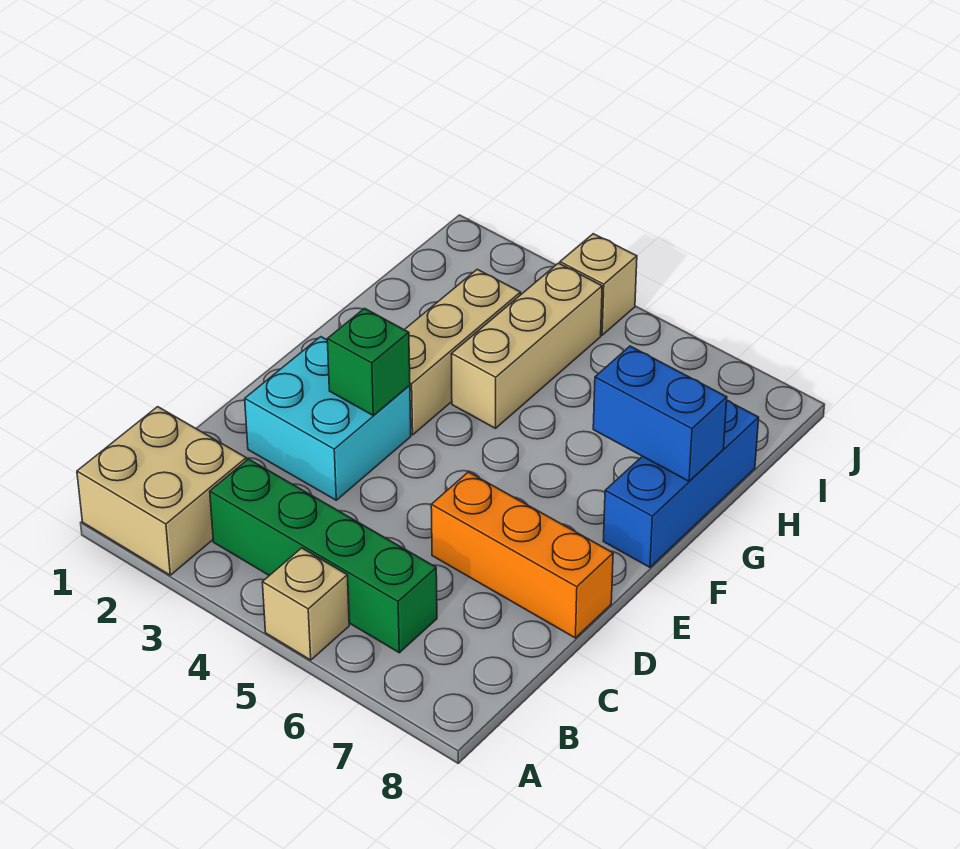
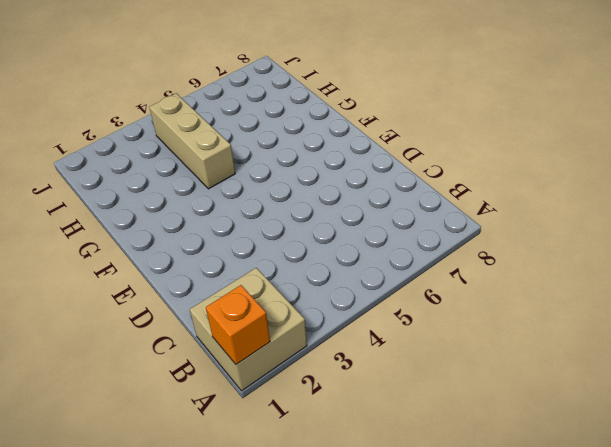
orange brick A1 level 2 -> none
none -> tan brick A5 level 1
none -> green brick B3:B6 level 1

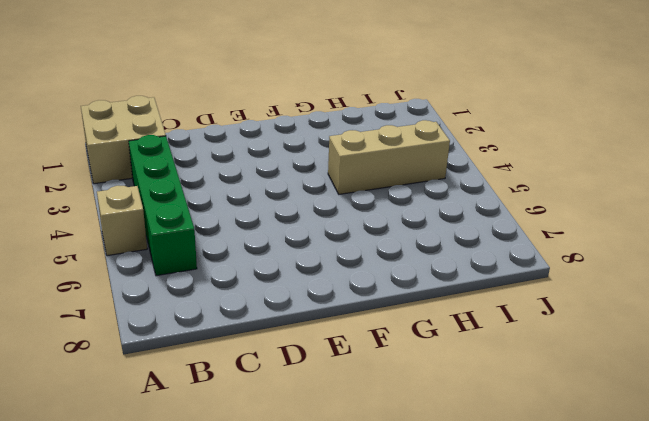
none -> cyan brick D2:E3 level 1
none -> orange brick D6:D8 level 1

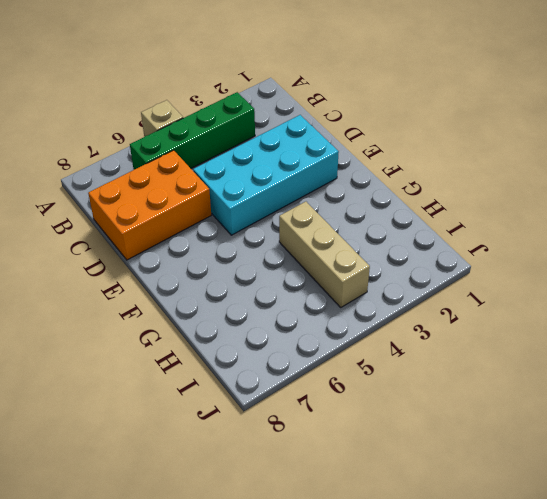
orange brick C6:D8 level 1 -> orange brick D6:D8 level 1
cyan brick D2:E5 level 1 -> cyan brick D2:E3 level 1
none -> tan brick A1:B2 level 1
none -> tan brick F3:H3 level 1

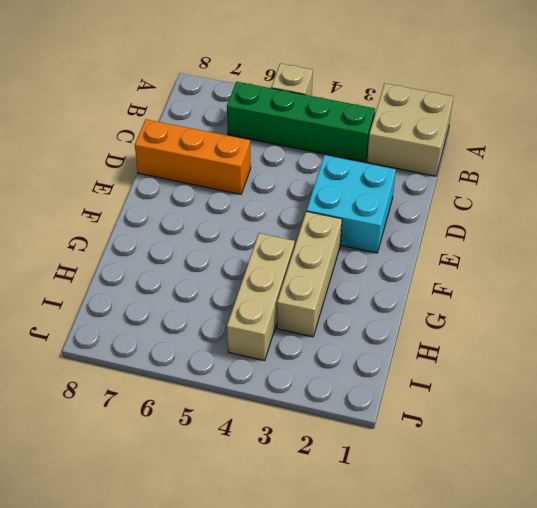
none -> blue brick F8:H8 level 1
none -> tan brick J4 level 1

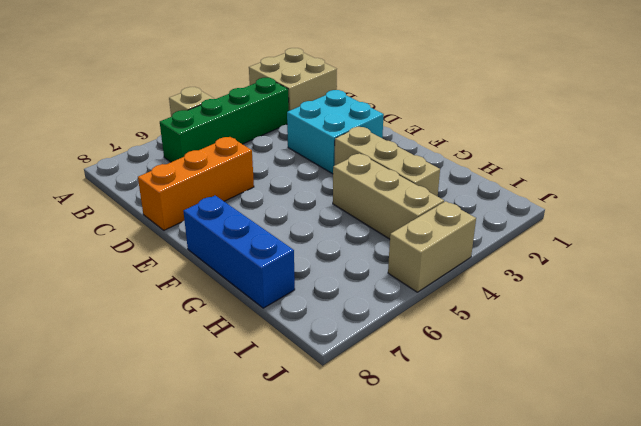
tan brick J4:J5 level 1 -> tan brick J4 level 1
none -> green brick E3 level 2
none -> blue brick G7:G8 level 2

